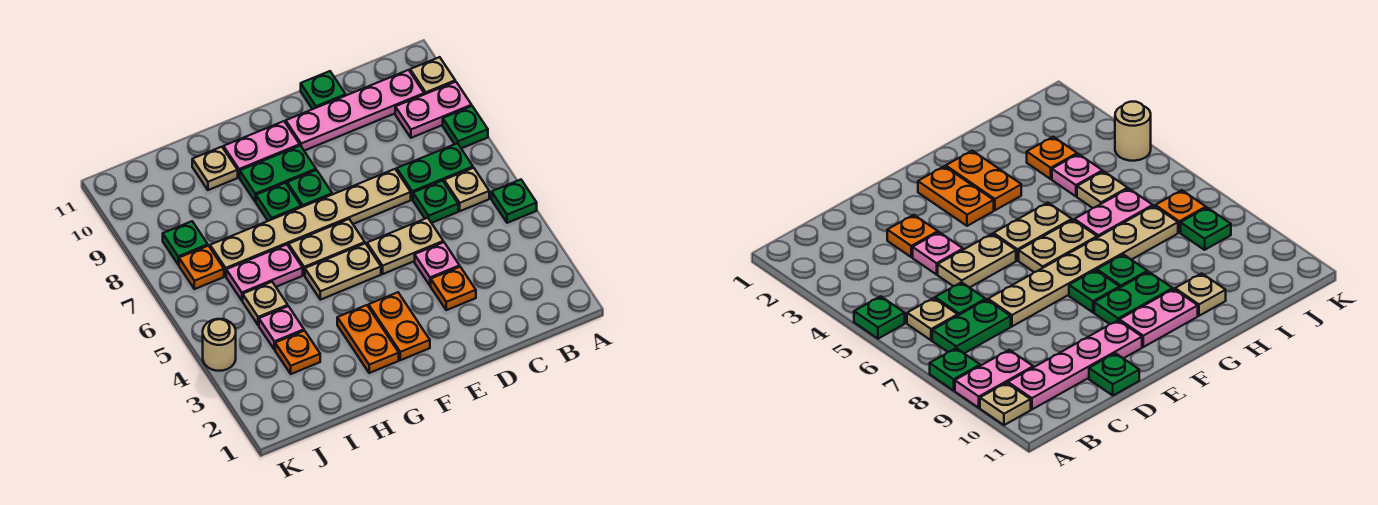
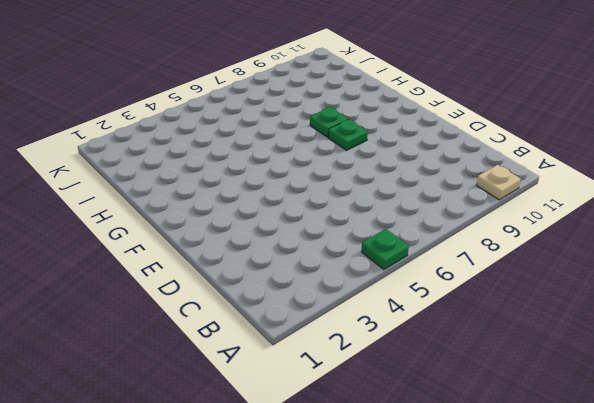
none -> green plate A8 level 1
none -> pink plate A9:B9 level 1
none -> tan plate B6 level 1

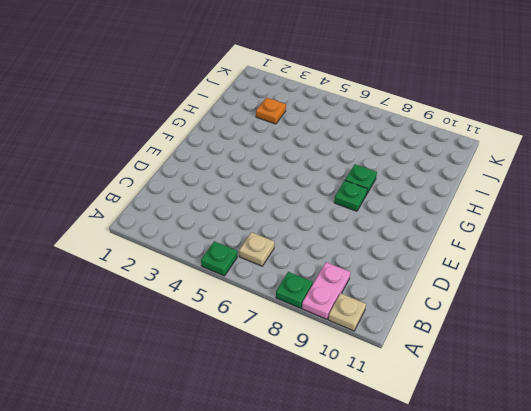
none -> green plate B7:C7 level 1
none -> pink plate B10:E10 level 1
none -> green plate C6 level 1

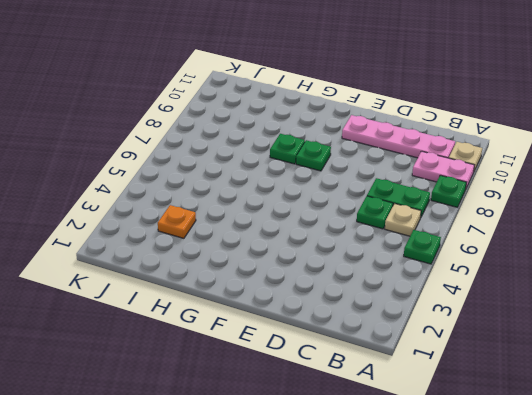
none -> orange plate D3 level 1
none -> pink plate D4 level 1
none -> tan plate D5:E5 level 1

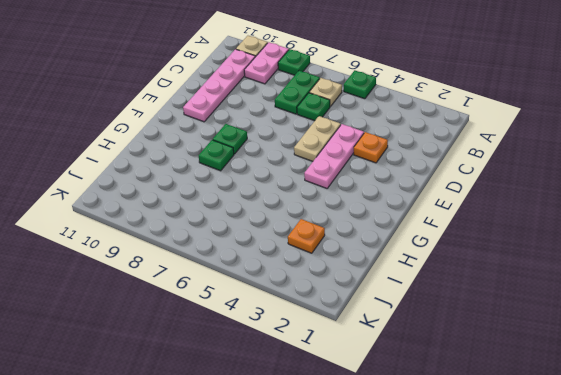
pink plate D4:F4 level 1 -> pink plate D4 level 1
none -> tan plate D7:I7 level 1
none -> green plate D11 level 1
none -> orange plate F2:F3 level 1

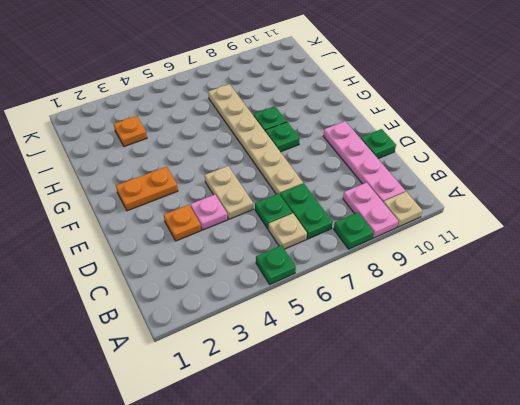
none -> tan plate F5:G5 level 1
none -> tan plate F6:G6 level 1
none -> green plate F9:G9 level 1

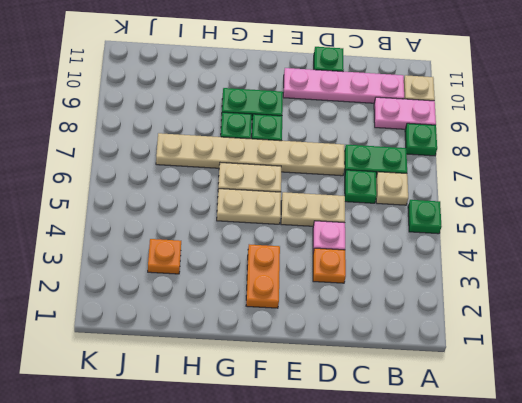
none -> pink plate F10:G10 level 1
none -> orange plate G2:G3 level 1
none -> pink plate H6:I6 level 1

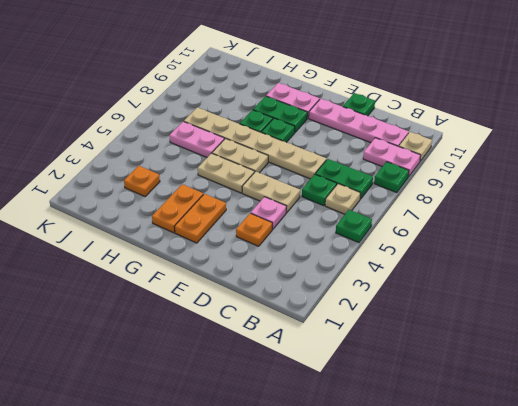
none -> tan plate H10 level 1
none -> pink plate I4 level 1
none -> tan plate I5 level 1

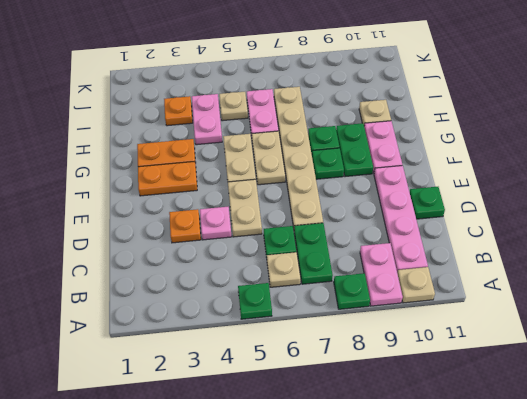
pink plate H4:I4 level 1 -> pink plate I4 level 1
none -> orange plate J7 level 1
none -> green plate J8 level 1
none -> tan round brick K4 level 1

